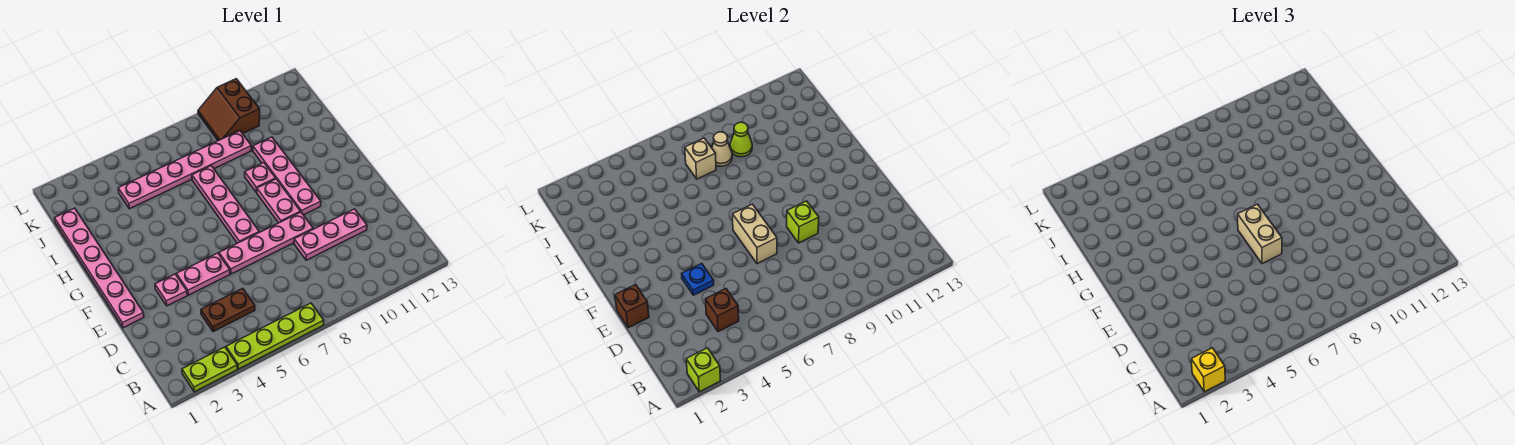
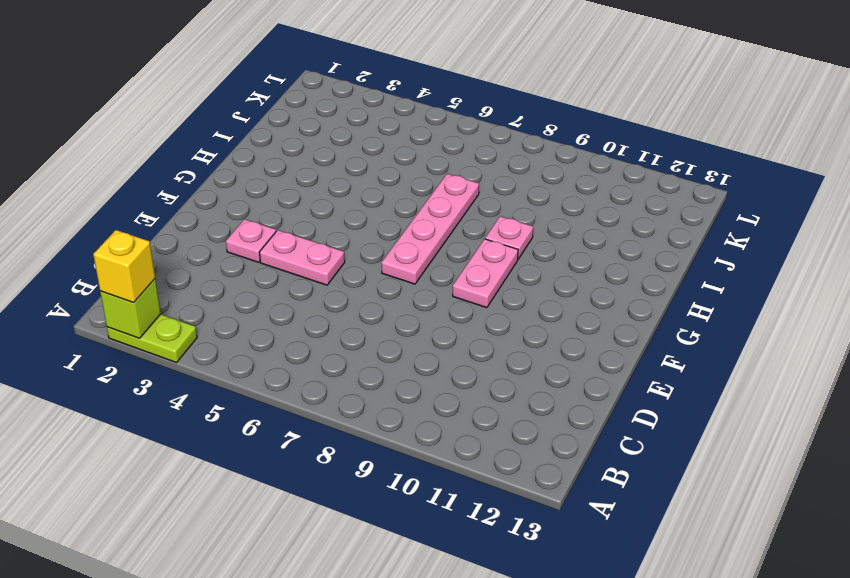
none -> lime plate A4:A7 level 1
none -> brown plate C4:C5 level 1
none -> pink plate D9:D11 level 1

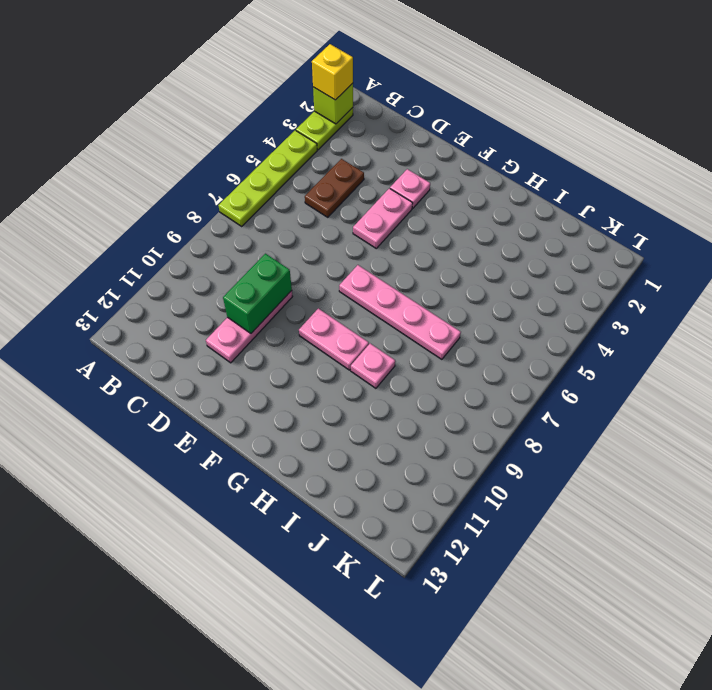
green brick D9:D10 level 2 -> none
none -> pink plate E1:J1 level 1
none -> pink plate E6:E9 level 1
none -> pink plate F10:I10 level 1

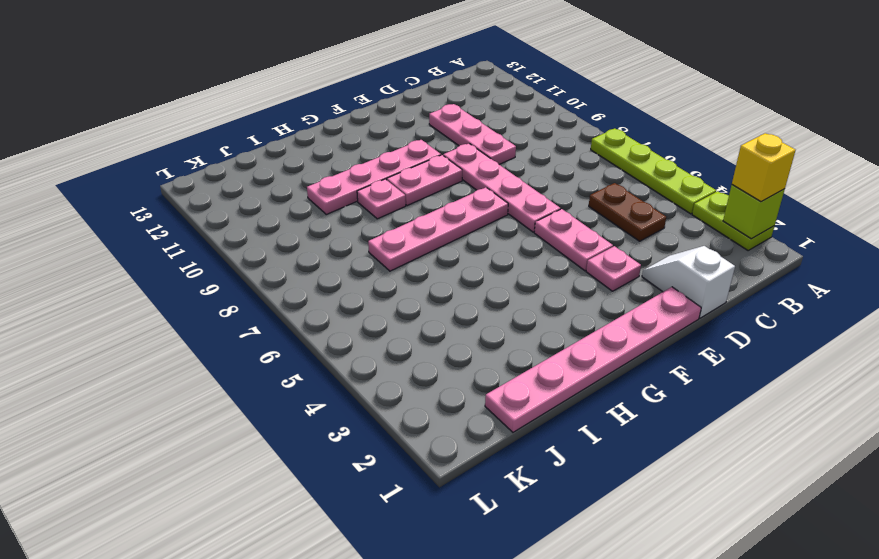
white slope D1:D2 level 1 top 1 -> none
none -> pink plate J4:J9 level 1
none -> brown slope K9:L10 level 1 top 10
none -> brown brick C4 level 2

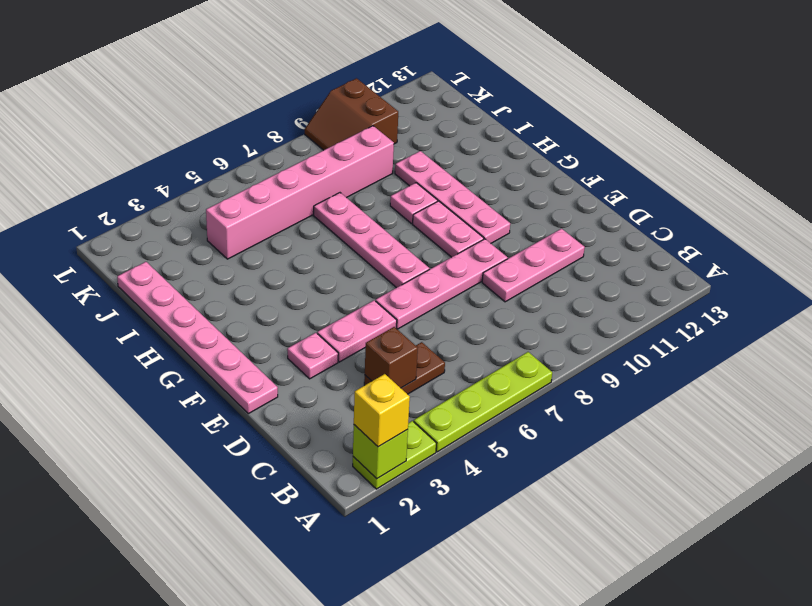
pink brick J4:J9 level 1 -> pink plate J4:J9 level 1
none -> brown brick E1 level 2
none -> blue plate E4 level 2
none -> tan brick E7:F7 level 2

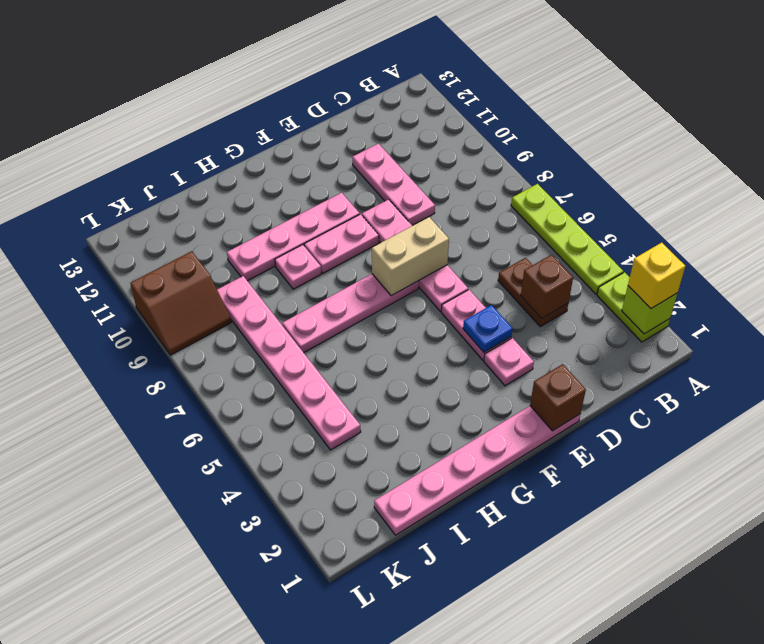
none -> lime brick E9 level 2
none -> tan brick J7 level 2
none -> tan cone J8 level 2

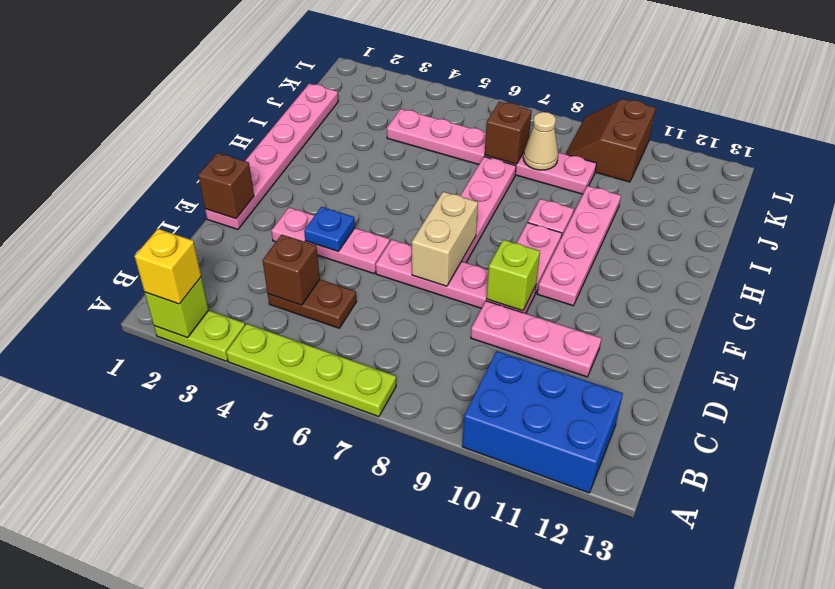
blue brick A10:B12 level 1 -> none
brown brick J7 level 2 -> tan brick J7 level 2
none -> lime cone J9 level 2
none -> tan brick E7:F7 level 3

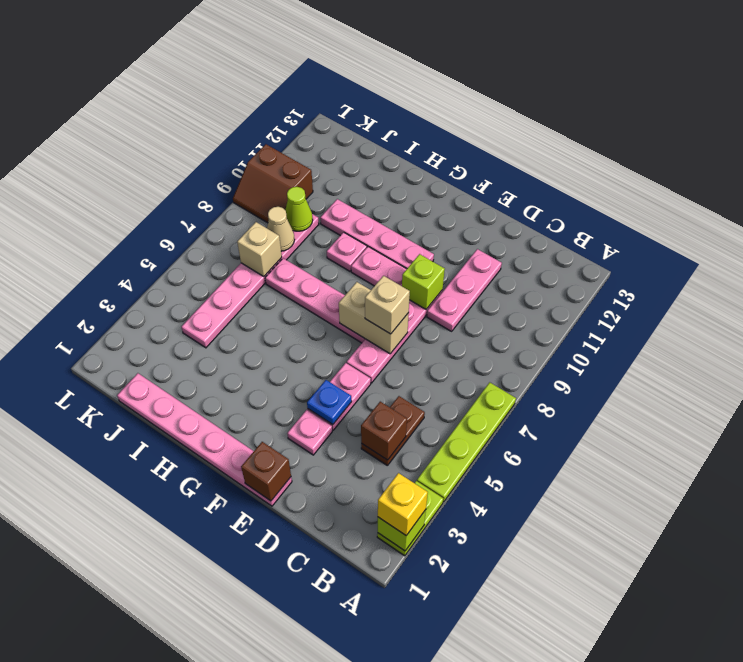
tan brick E7 level 3 -> tan brick E7:F7 level 3

